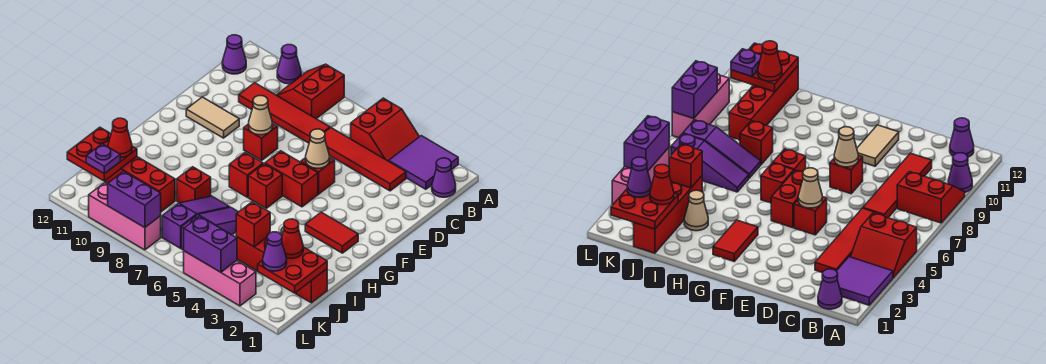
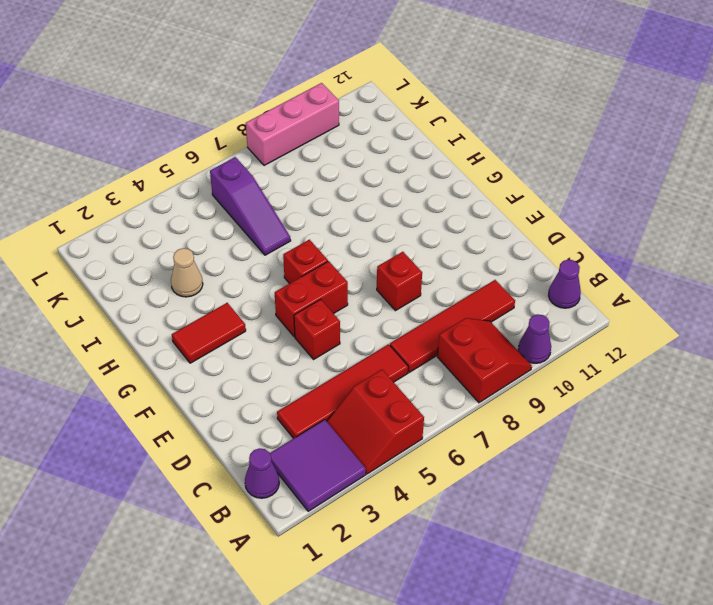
none -> tan tile E10:E11 level 1
none -> red brick G7 level 1
none -> purple slope I7:K7 level 1 top K
none -> red brick I8 level 1

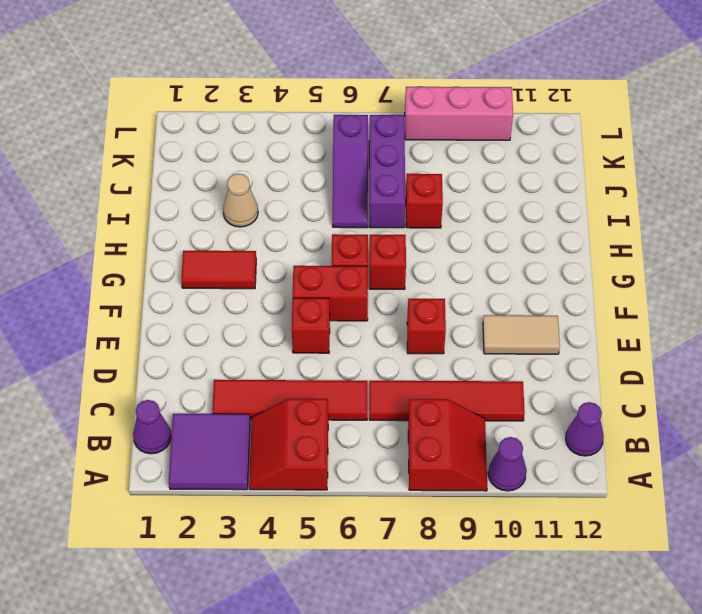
purple brick I7:K7 level 1 -> purple slope I7:K7 level 1 top K
none -> red brick J1:J4 level 1
none -> red brick J9:J12 level 1
none -> pink brick L3:L5 level 1
none -> tan cone E5 level 2

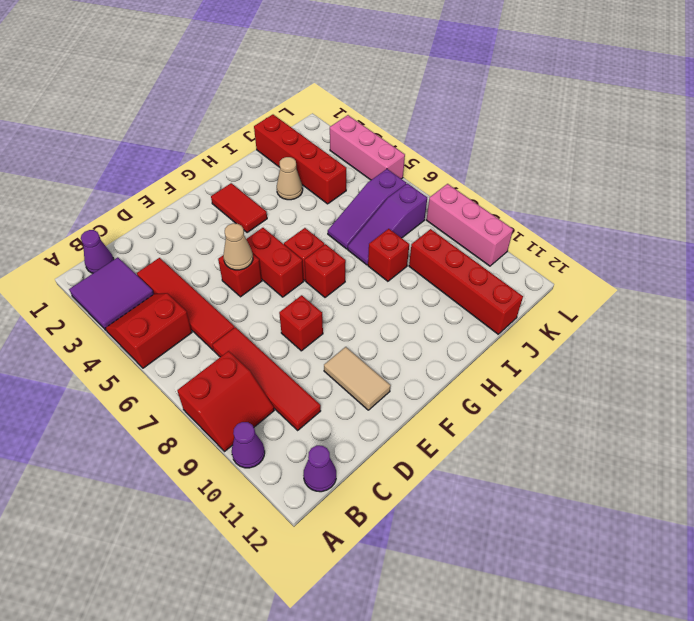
none -> tan cone E8 level 2
none -> red plate J1:K2 level 2
none -> red brick J4 level 2
none -> red plate J11:K12 level 2

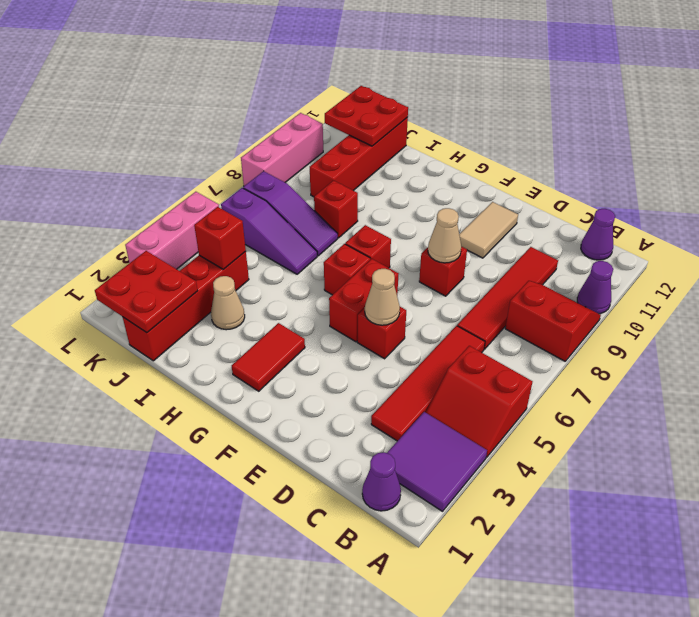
none -> purple brick L4:L5 level 2
none -> purple brick L8:L9 level 2
none -> red cone J2 level 3
none -> red cone J11 level 3

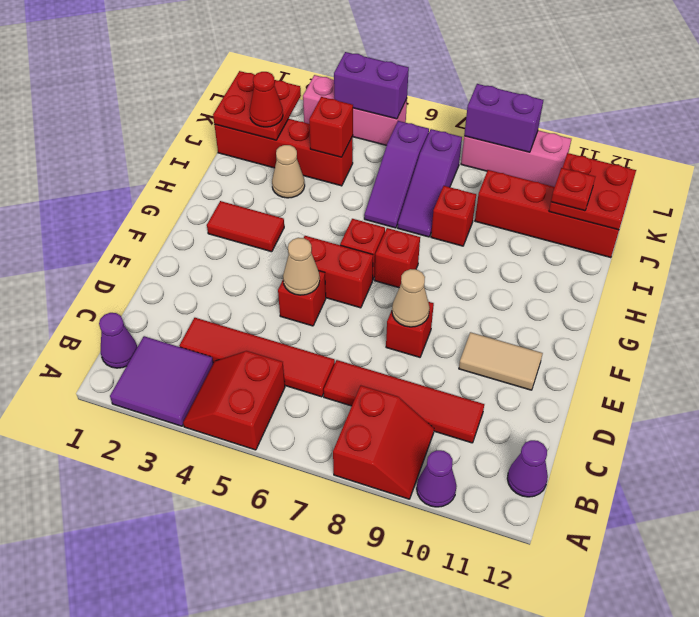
red plate J11 level 3 -> red cone J11 level 3
none -> purple cone K2 level 3
none -> purple plate K11 level 3

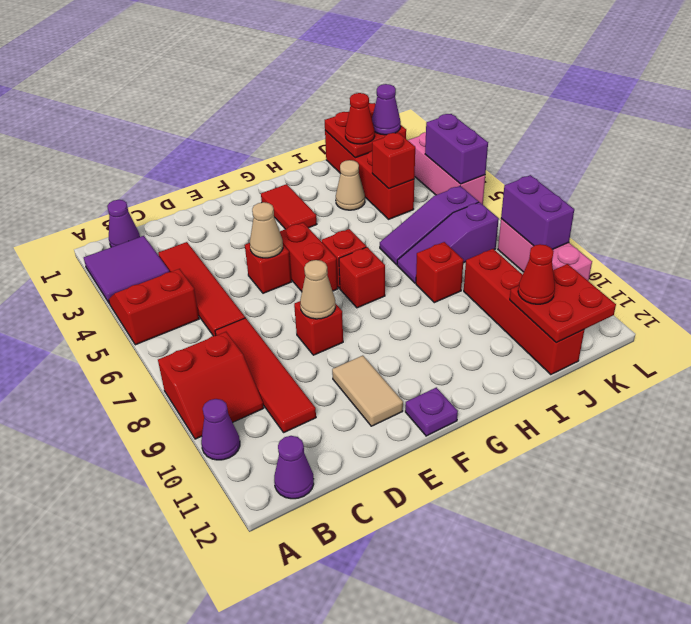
purple plate F12 level 1 -> purple plate K11 level 3

